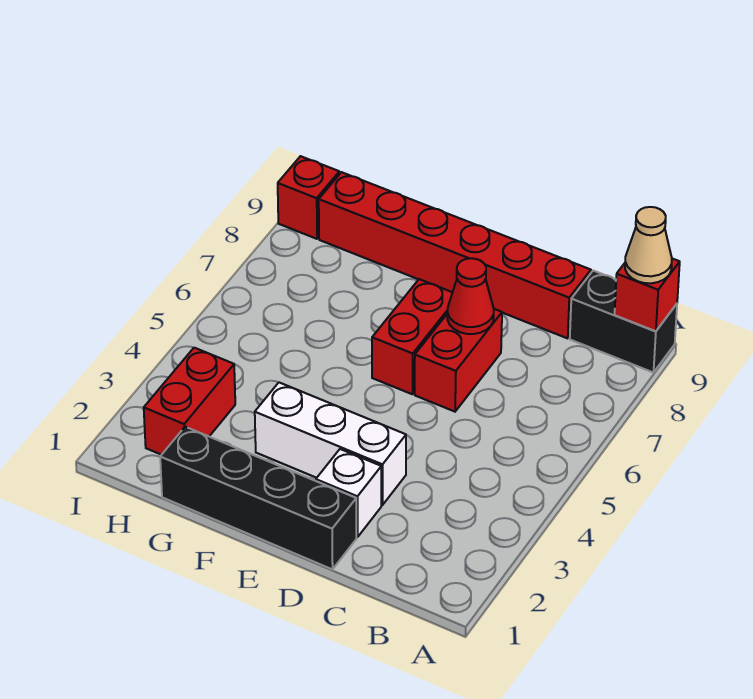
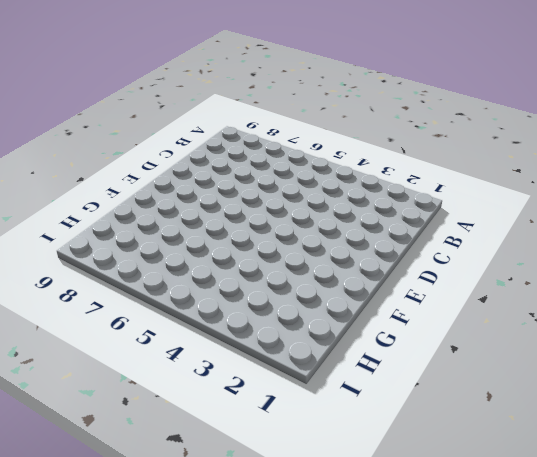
none -> black brick A9:B9 level 1
none -> red brick C9:H9 level 1
none -> black brick D1:G1 level 1

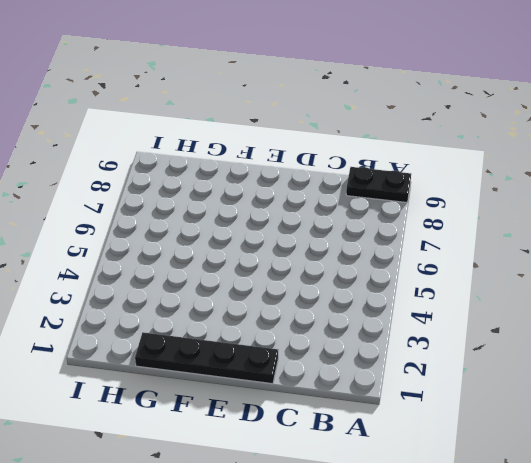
black plate A9:B9 level 1 -> black brick A9:B9 level 1
black plate D1:G1 level 1 -> black brick D1:G1 level 1
none -> red brick C9:H9 level 1
none -> white brick D2 level 1
none -> white brick D3:F3 level 1

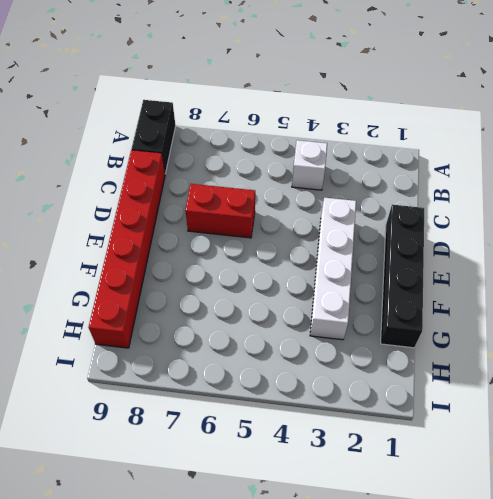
white brick B4 level 1 -> white brick D2 level 1
white brick D3:G3 level 1 -> white brick D3:F3 level 1
none -> red brick E6:E7 level 1
none -> red brick H2:H3 level 1
none -> red brick I9 level 1

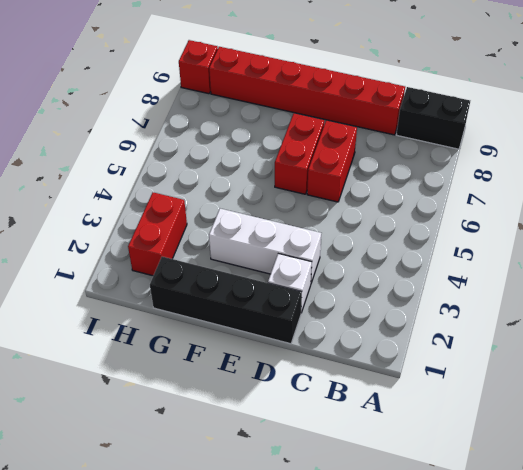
none -> red brick A9 level 2
none -> red cone D7 level 2
none -> tan cone A9 level 3

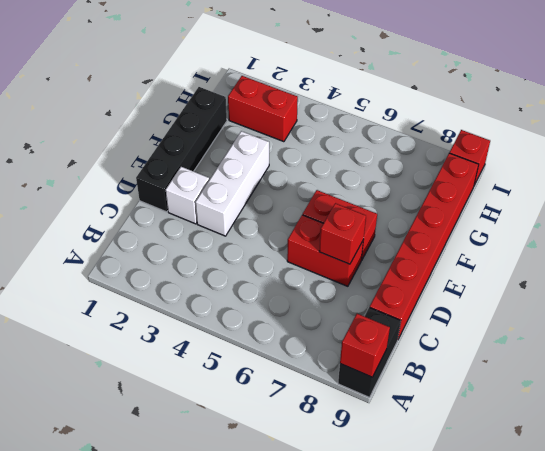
red brick D7 level 2 -> red cone D7 level 2
none -> tan cone A9 level 3

